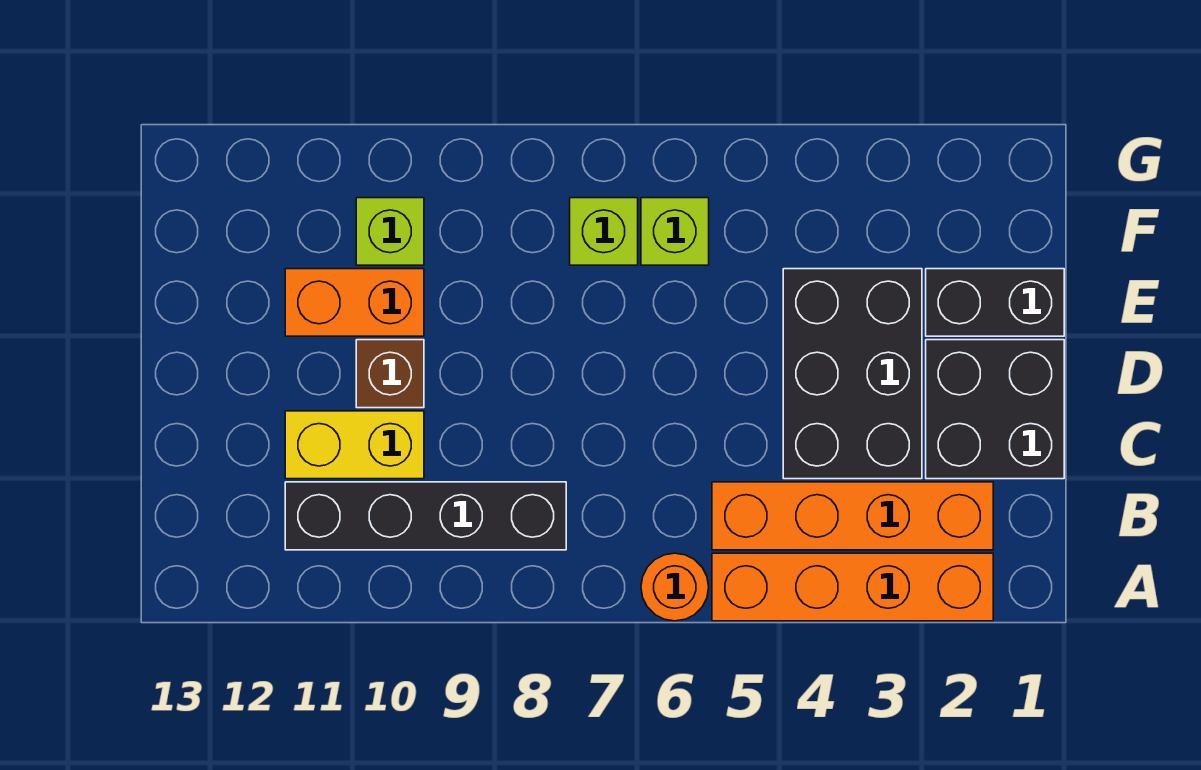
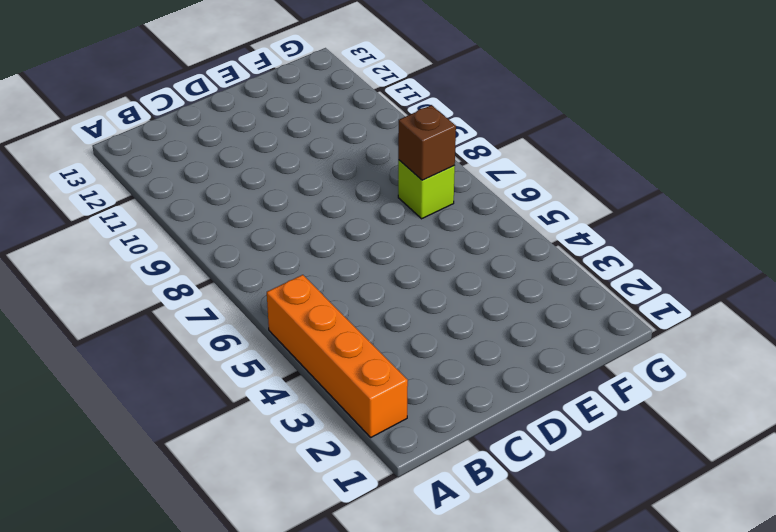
brown brick F7 level 2 -> brown brick D10 level 1
none -> orange round brick A6 level 1
none -> orange brick B2:B5 level 1
none -> black brick B8:B11 level 1

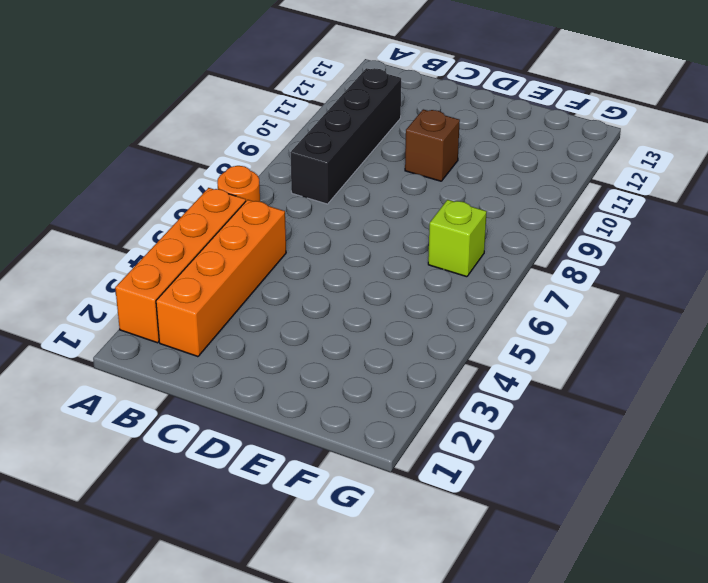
none -> black brick C1:D2 level 1
none -> black brick C3:E4 level 1
none -> yellow brick C10:C11 level 1

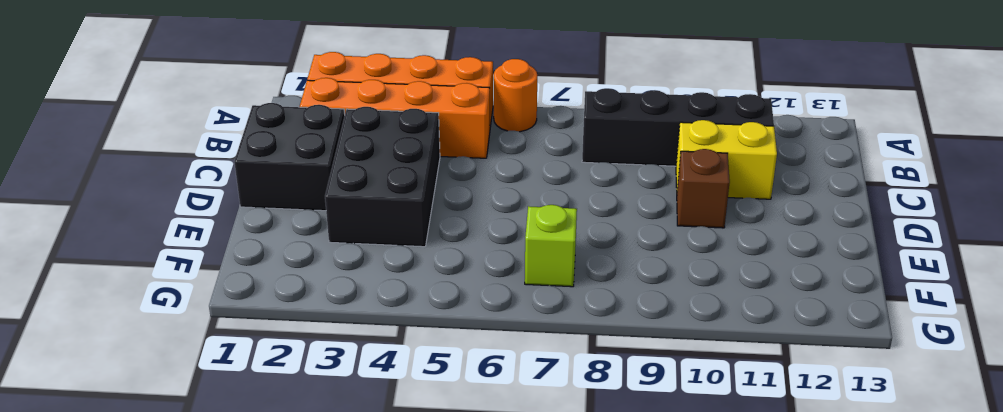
none -> black brick E1:E2 level 1
none -> orange brick E10:E11 level 1
none -> lime brick F6 level 1

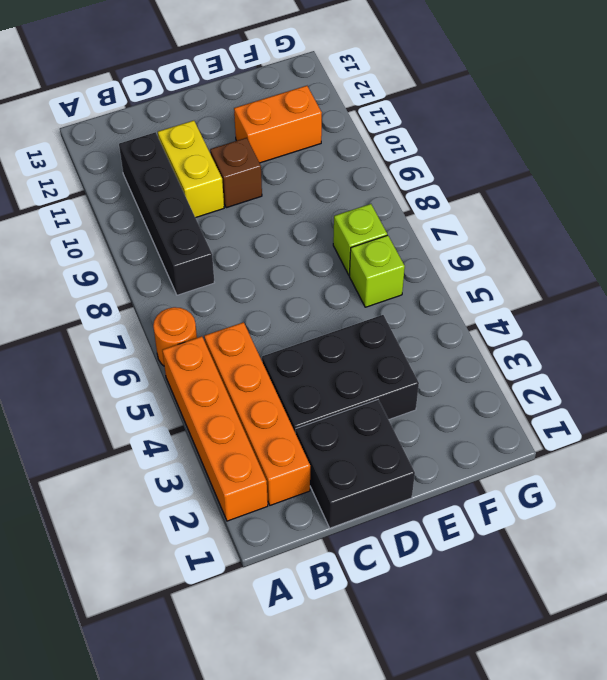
orange brick E11:F11 level 1 -> orange brick E10:E11 level 1
none -> black brick E1:E2 level 1
none -> lime brick F10 level 1

